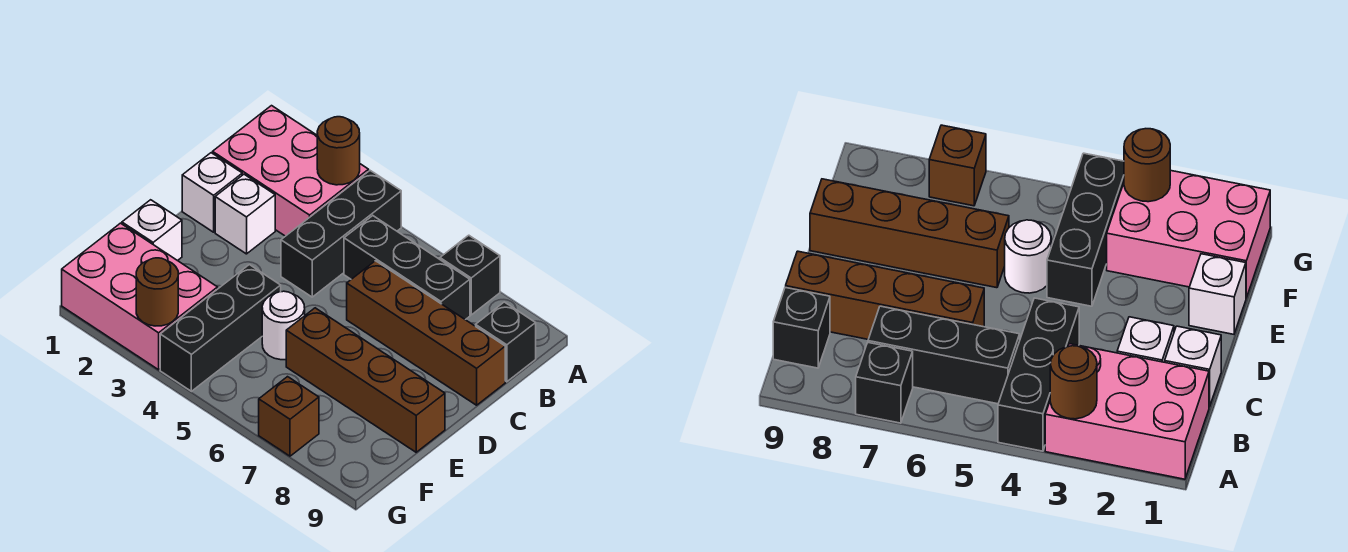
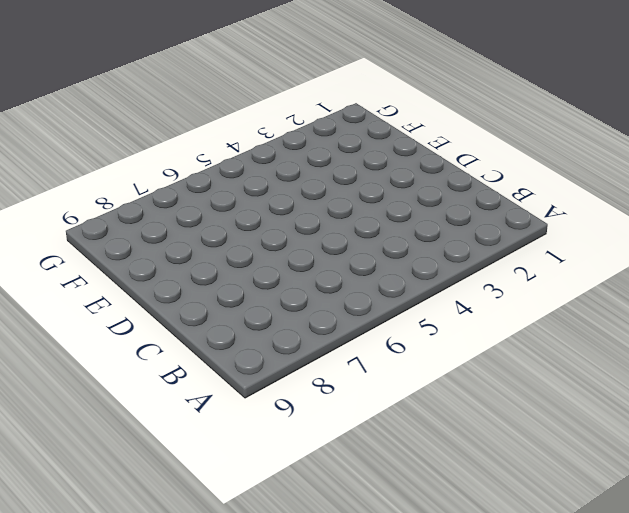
none -> pink brick A1:B3 level 1
none -> black brick A4:C4 level 1
none -> black brick A7 level 1

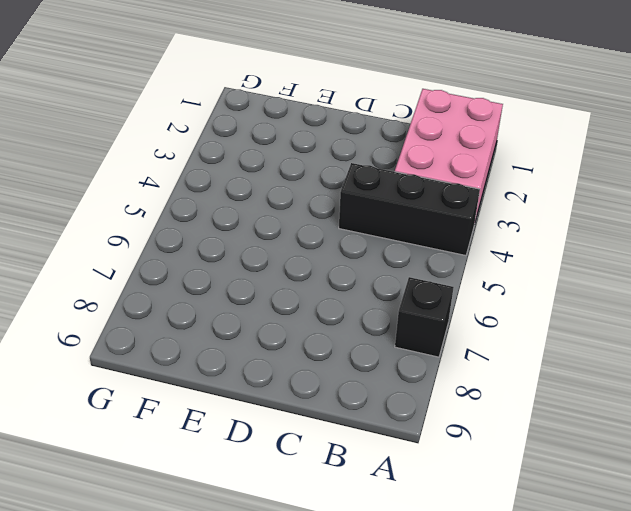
none -> black brick B5:B7 level 1
none -> black brick B9 level 1
none -> white brick C1 level 1

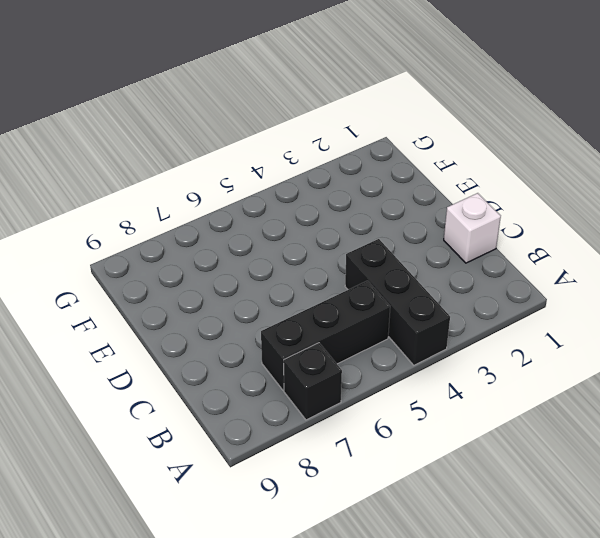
none -> pink brick A1:B3 level 1
none -> black brick B9 level 1
none -> white brick C2 level 1

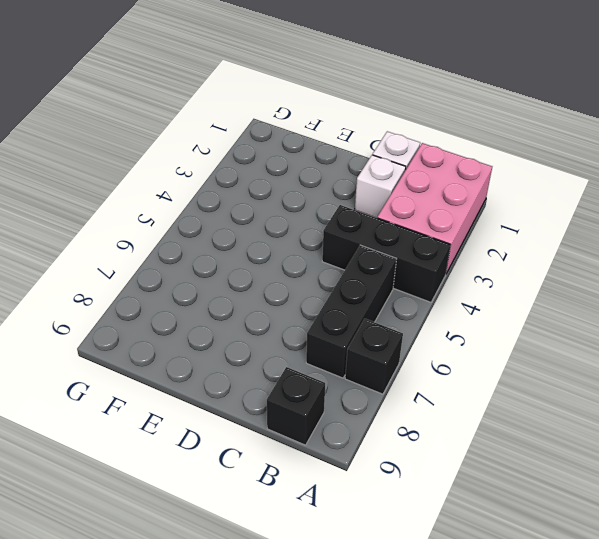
none -> brown brick C6:C9 level 1
none -> white brick E1 level 1
none -> black brick E4:G4 level 1

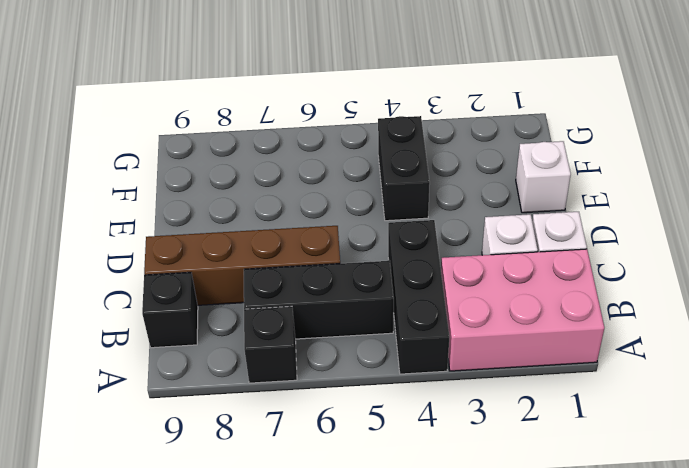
black brick E4:F4 level 1 -> black brick E4:G4 level 1
none -> white round brick E5 level 1
none -> brown brick E6:E9 level 1
none -> pink brick F1:G3 level 1

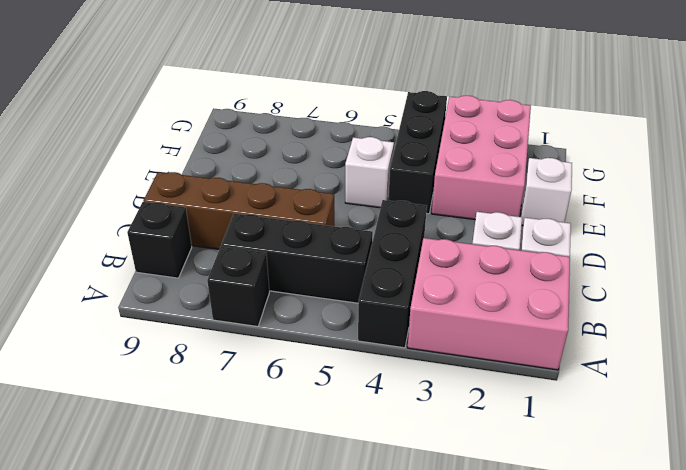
pink brick E2:G3 level 1 -> pink brick F1:G3 level 1
white brick E5 level 1 -> white round brick E5 level 1
none -> brown brick E6:E9 level 1
none -> brown brick G7 level 1
none -> brown round brick A3 level 2

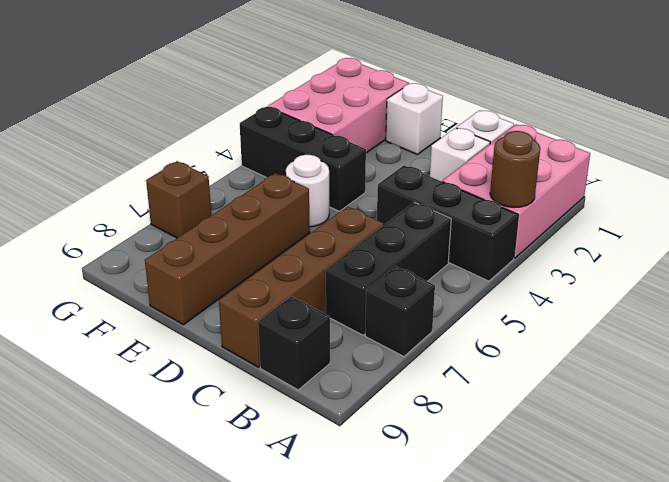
none -> brown round brick G3 level 2

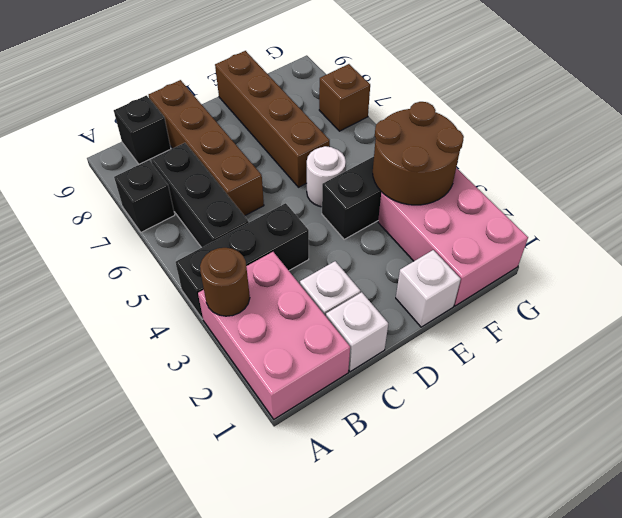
brown round brick F3:G4 level 2 -> brown round brick G3 level 2

